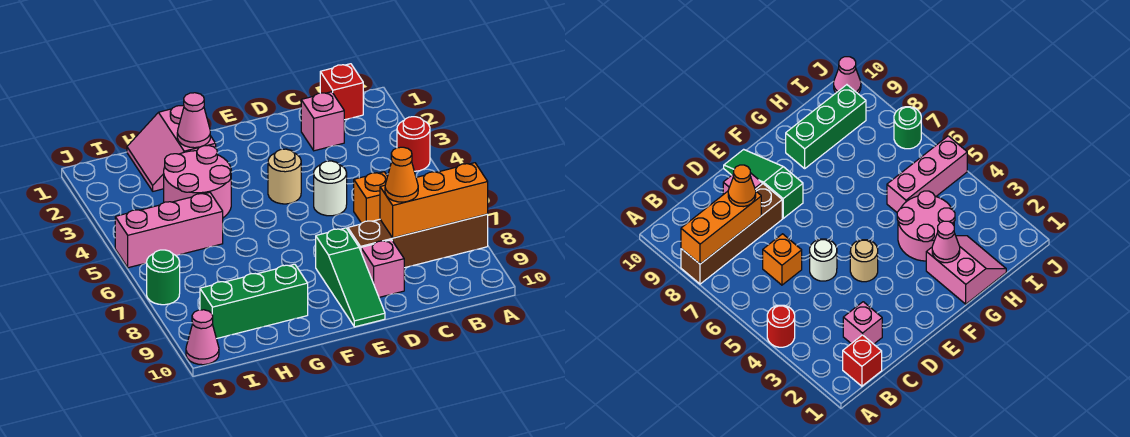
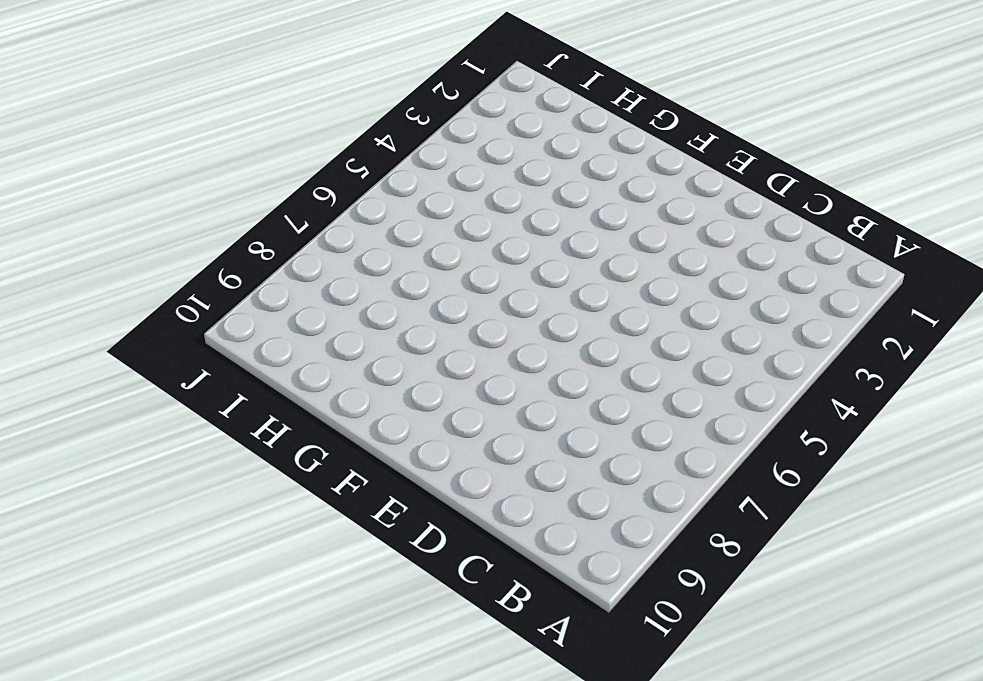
none -> red round brick A4 level 1
none -> brown brick A8:D8 level 1
none -> red brick B1 level 1

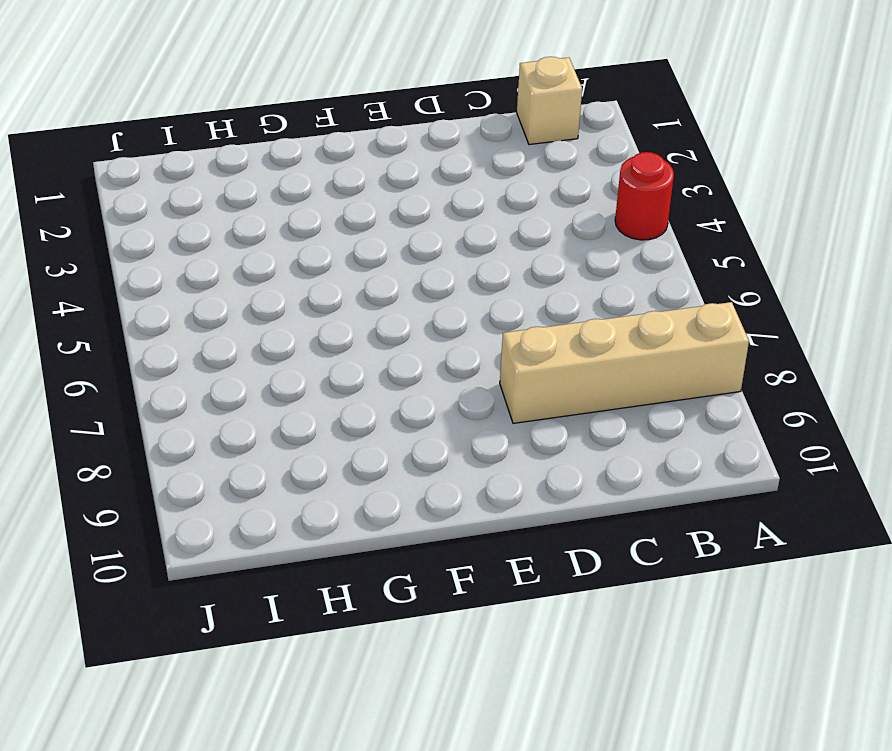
tan brick A8:D8 level 1 -> brown brick A8:D8 level 1
tan brick B1 level 1 -> red brick B1 level 1
none -> pink brick C2 level 1
none -> orange brick C6 level 1
none -> white round brick D5 level 1

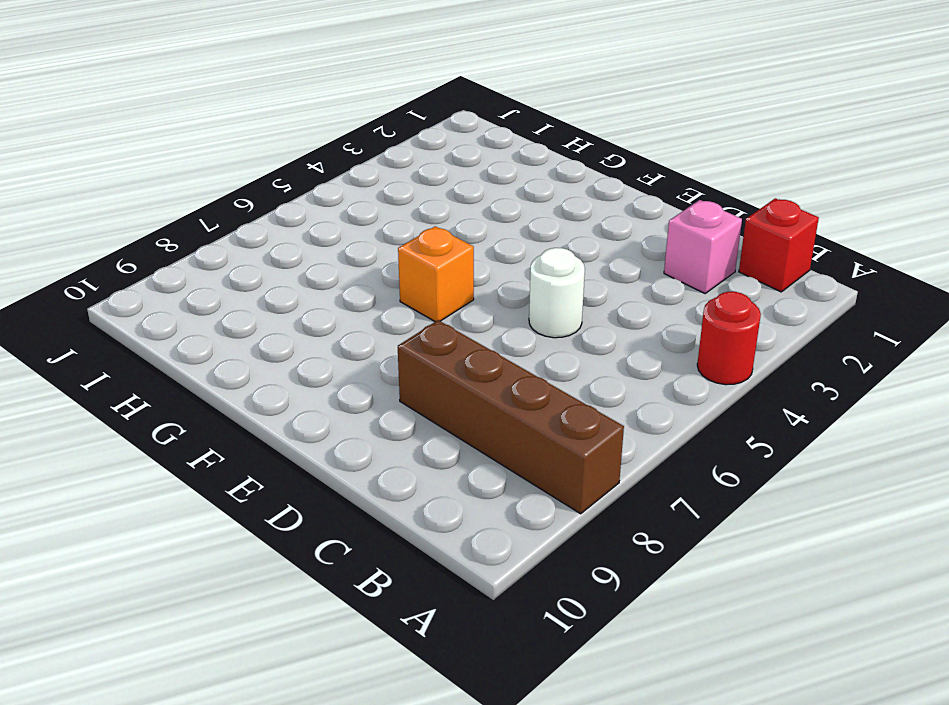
orange brick F6 level 1 -> orange brick C6 level 1
none -> pink brick D9 level 1
none -> tan round brick E4 level 1
none -> green slope E8:E10 level 1 top 8

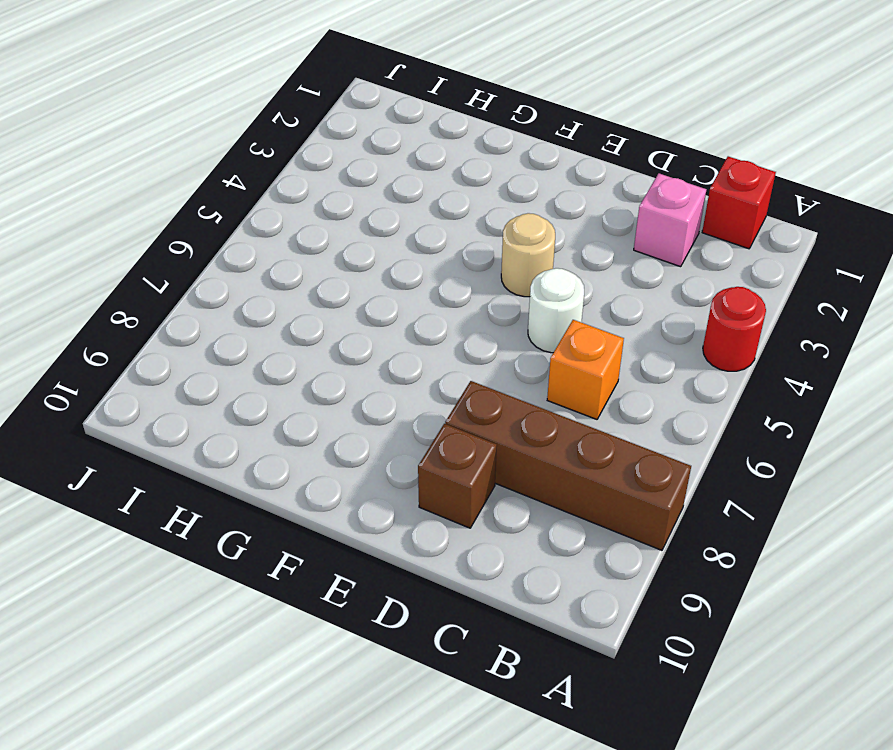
brown brick D9 level 1 -> pink brick D9 level 1
none -> green slope E8:E10 level 1 top 8
none -> pink slope G1:H2 level 1 top G
none -> pink round brick G3:H4 level 1

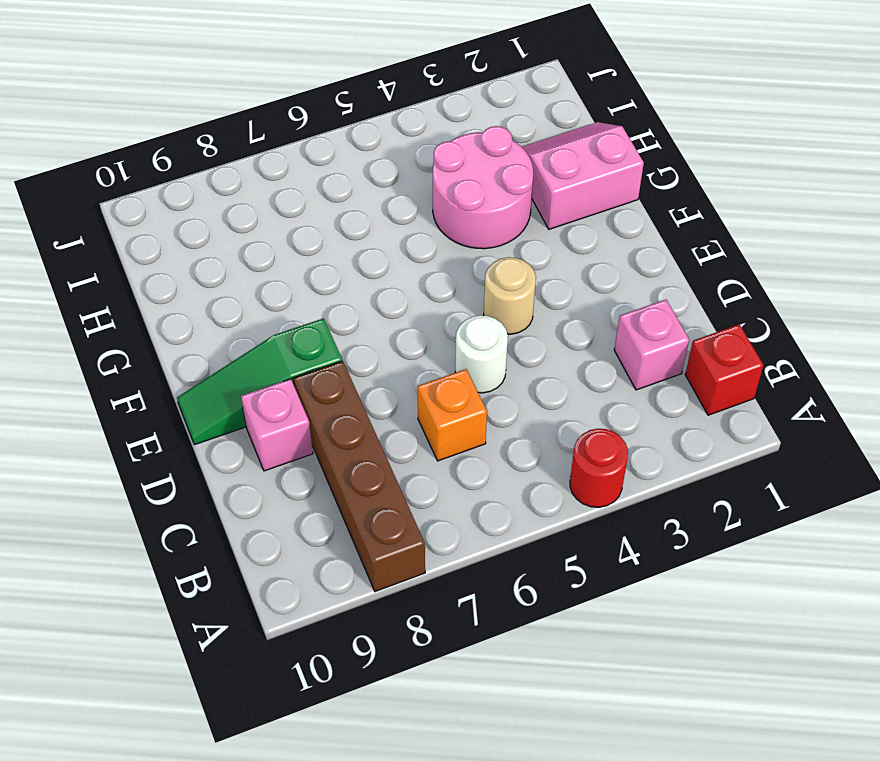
none -> green brick G9:I9 level 1
none -> pink brick H5:J5 level 1
none -> green round brick J7 level 1

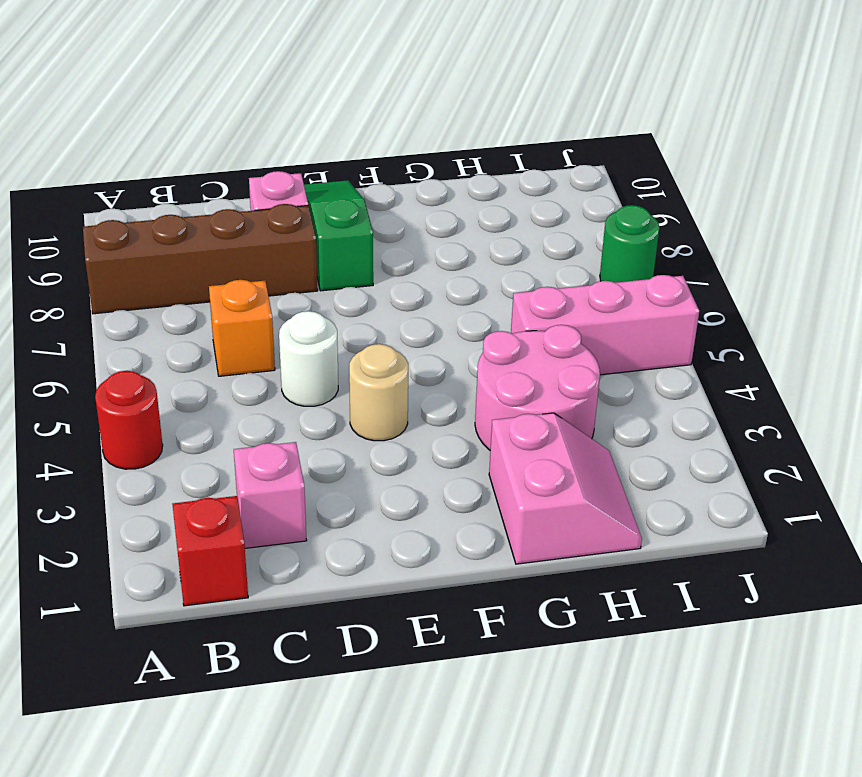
none -> green brick G9:I9 level 1
none -> pink cone J10 level 1
none -> orange brick A8:C8 level 2

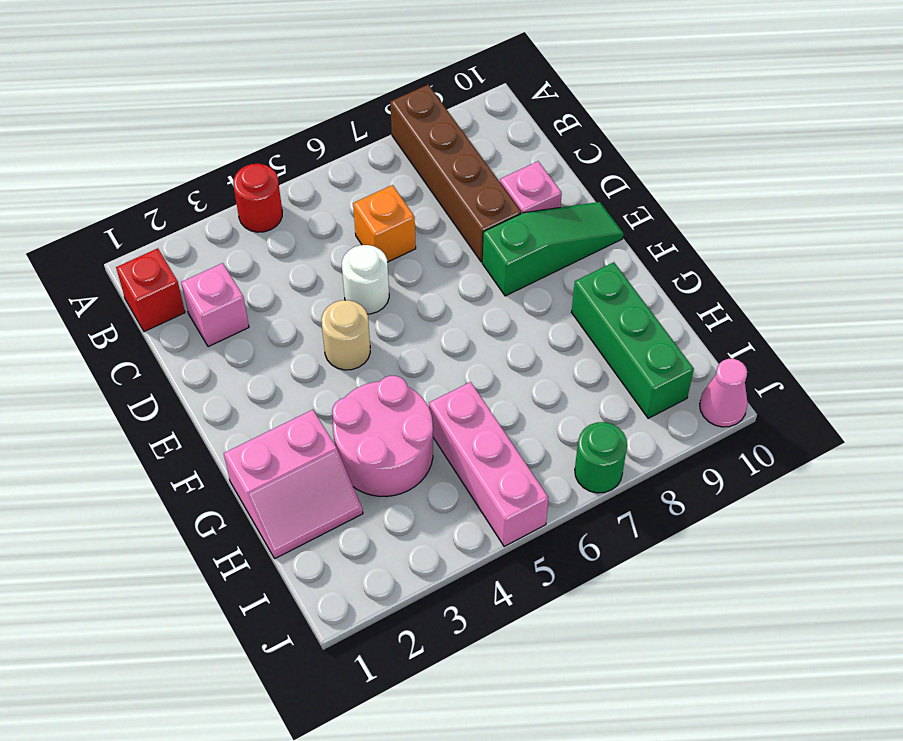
none -> orange brick A8:C8 level 2
none -> pink cone G2 level 2
none -> orange cone C8 level 3

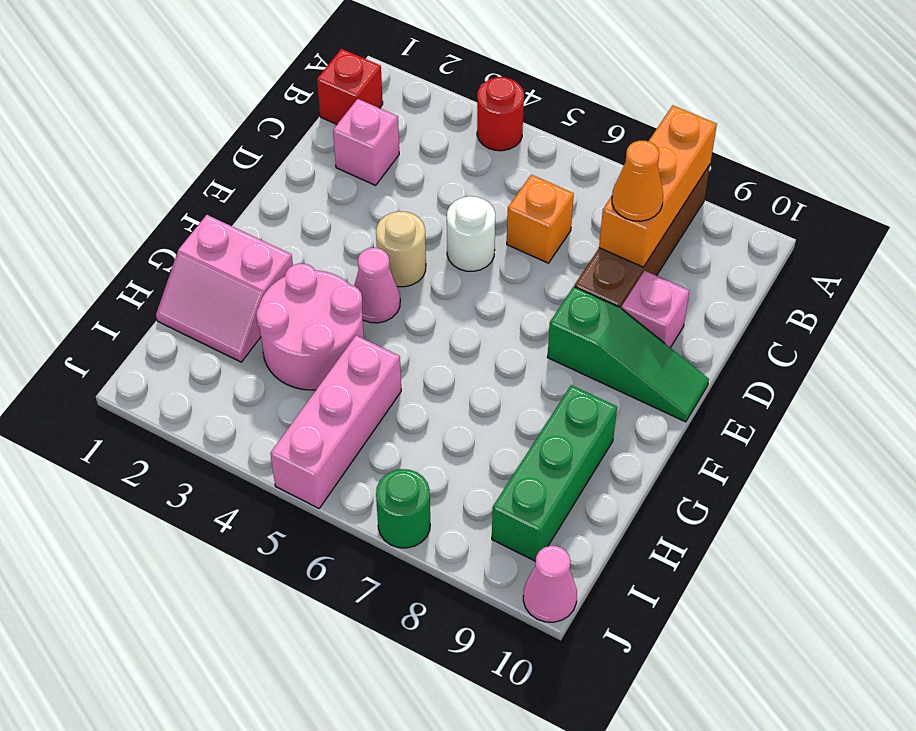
pink cone F4 level 1 -> pink cone G2 level 2

